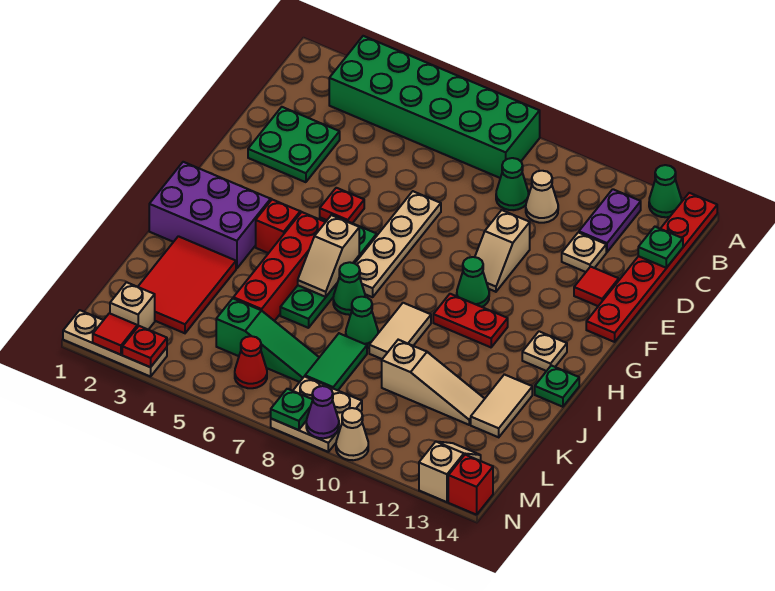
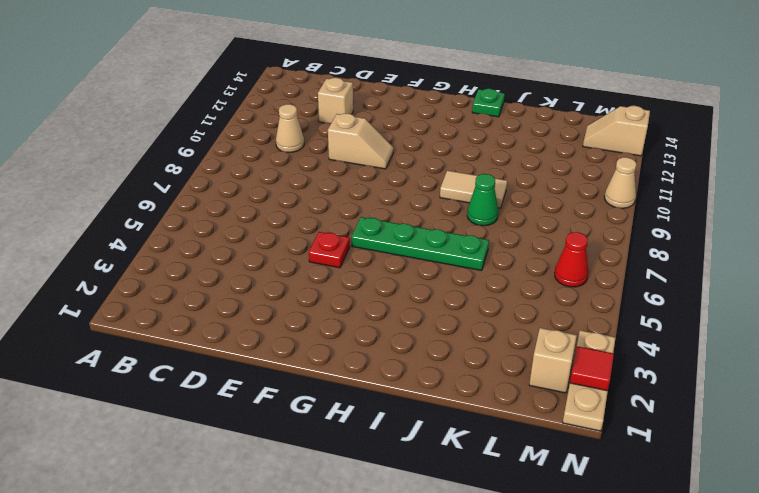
tan brick D12 level 1 -> tan plate D12 level 1
none -> green brick A3:B8 level 1
none -> green cone A13 level 1
none -> red plate A14:F14 level 1
none -> purple plate B12:C12 level 1

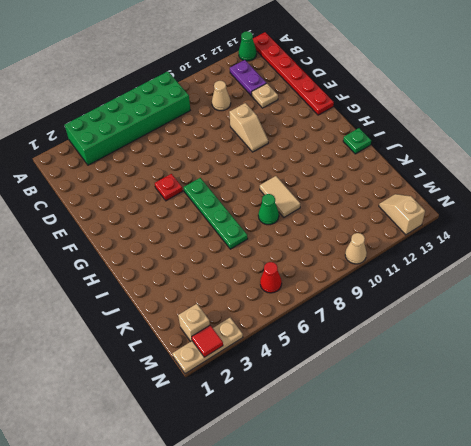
none -> green cone C9 level 1
none -> green plate D2:E3 level 1
none -> tan plate E7:H7 level 1
none -> red tile E13 level 1

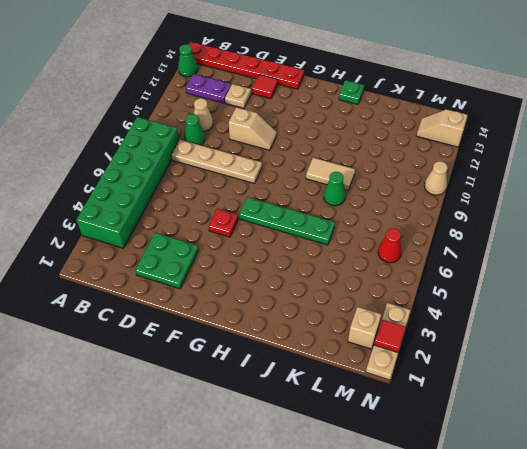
tan plate C8:F8 level 1 -> tan plate E7:H7 level 1
none -> green cone G10 level 1
none -> purple brick H1:I3 level 1
none -> red brick H4 level 1
none -> red brick H5:K5 level 1

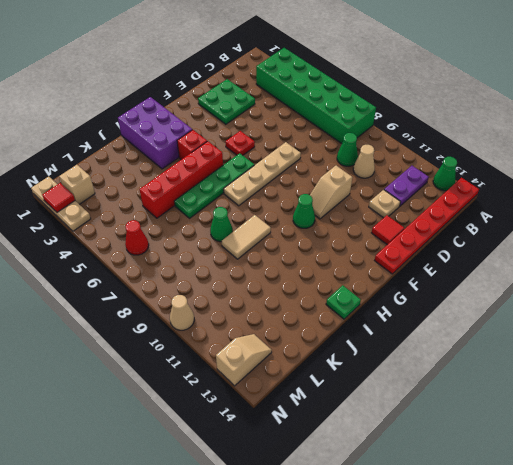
none -> red plate H10:H11 level 1
none -> tan plate H13 level 1
none -> green cone I7 level 1
none -> red tile J2:L3 level 1

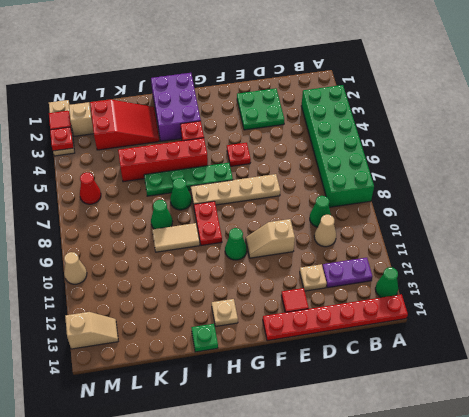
red plate H8:H9 level 1 -> red plate H10:H11 level 1
red slope J2:L3 level 1 top L -> red tile J2:L3 level 1
none -> tan tile J13:K13 level 1
none -> green tile K8:L8 level 1
none -> tan slope K10:K12 level 1 top 10
none -> green slope L5:L7 level 1 top 5

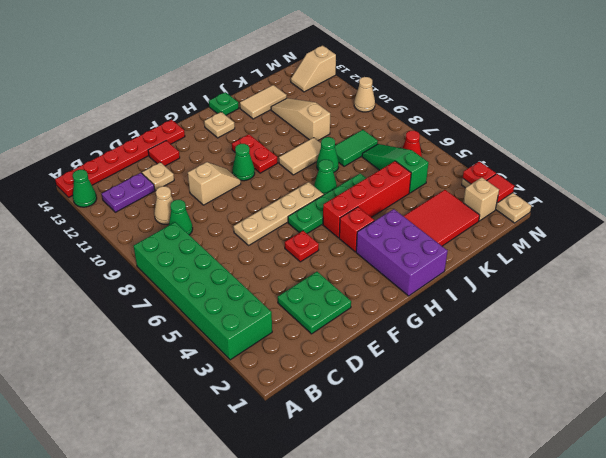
none -> tan plate M8:N9 level 1
none -> red brick N14 level 1
none -> green plate C14 level 2
none -> tan slope H6:I6 level 2 top H

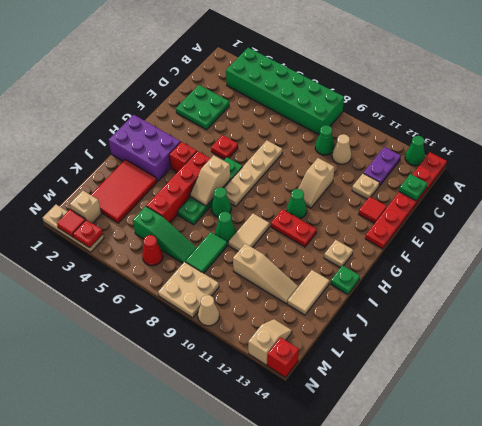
none -> green plate N8 level 2
none -> purple cone N9 level 2

